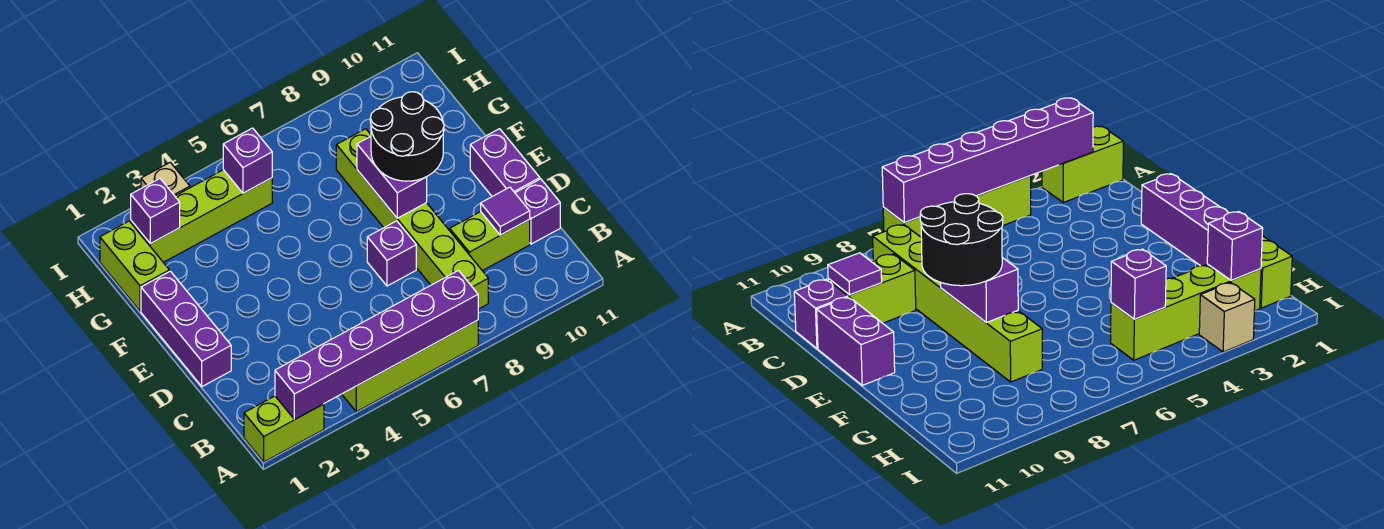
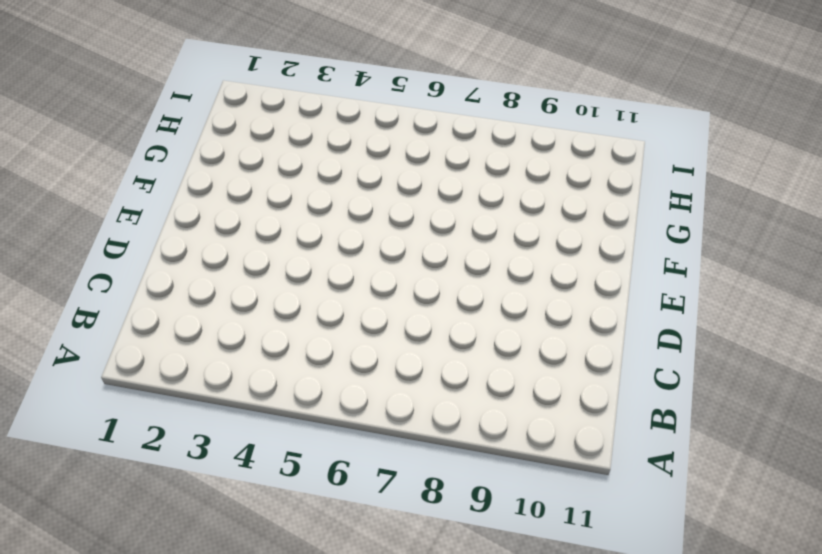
none -> lime brick A1:A2 level 1
none -> lime brick A4:A7 level 1
none -> lime brick B8:G8 level 1

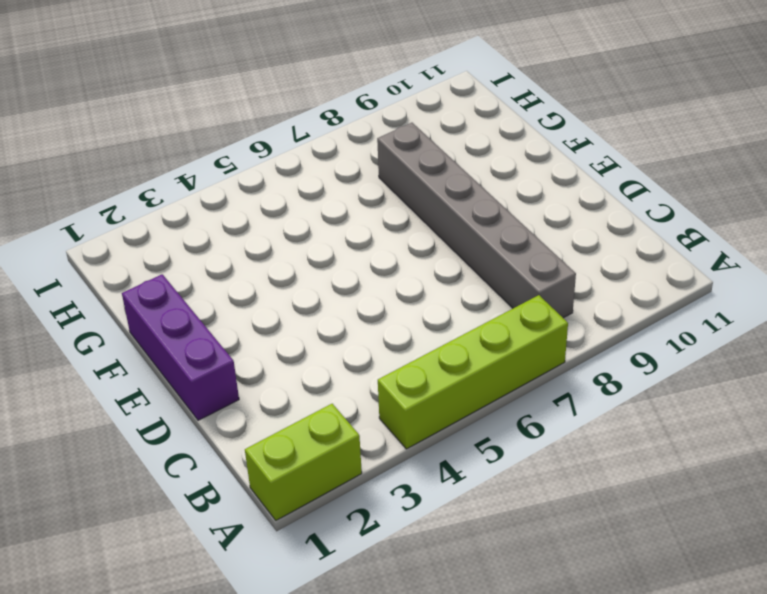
grey brick B8:G8 level 1 -> lime brick B8:G8 level 1
none -> lime brick C9:C10 level 1
none -> purple brick C11 level 1
none -> purple brick D7 level 1

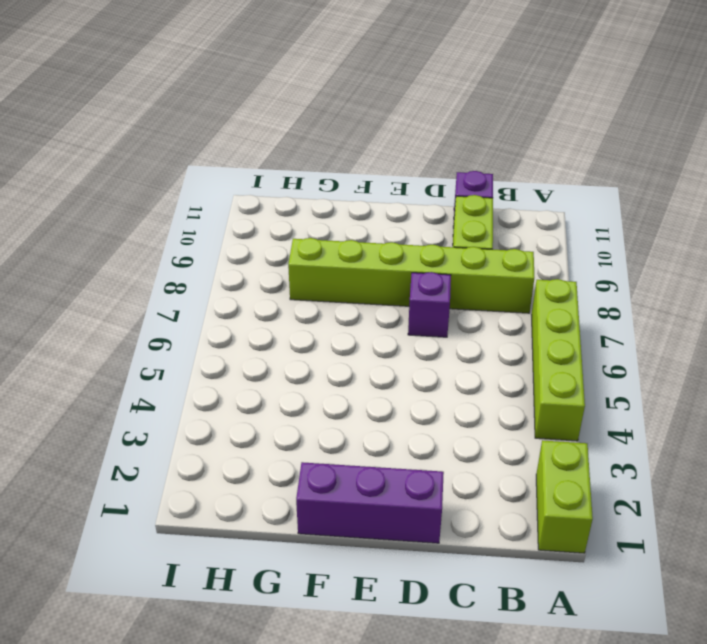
none -> purple brick D11:E11 level 1
none -> lime brick G1:H1 level 1
none -> lime brick H2:H5 level 1

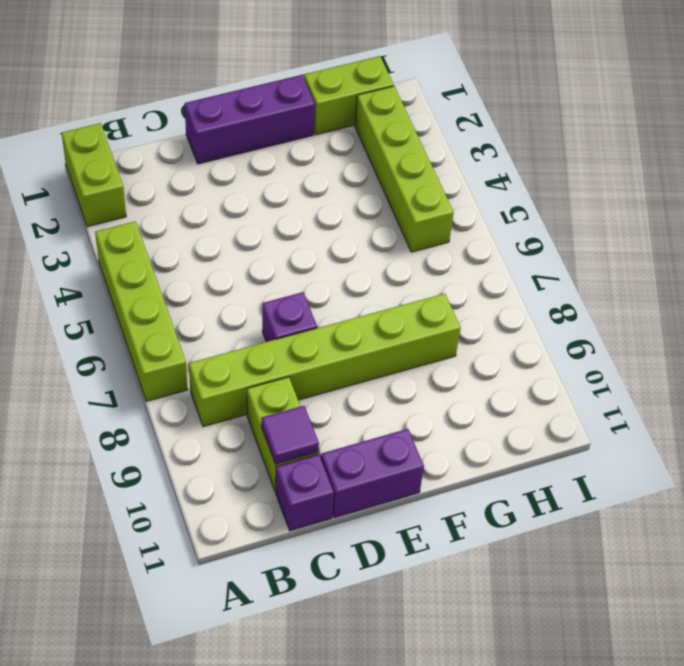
none -> tan brick I3 level 1
none -> purple brick A2:A7 level 2
none -> purple brick E8:F8 level 2

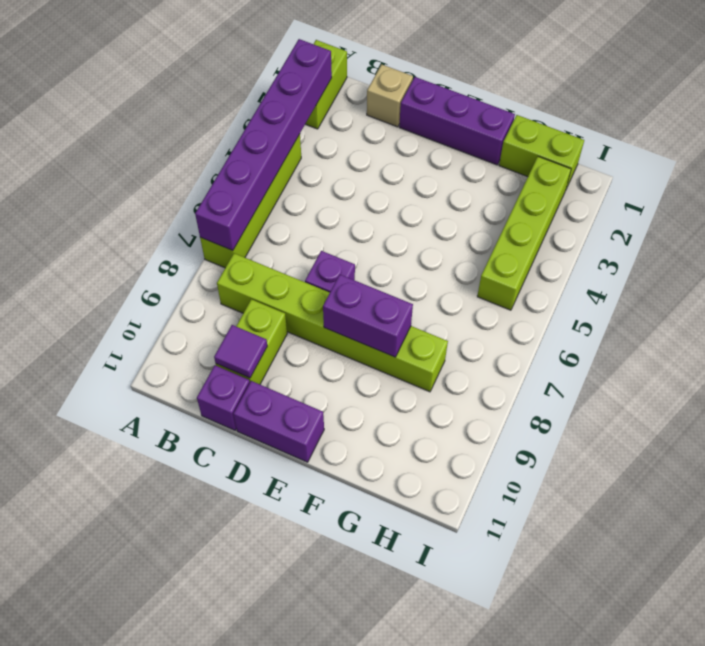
tan brick C1 level 1 -> tan brick I3 level 1
none -> purple brick H2 level 2
none -> purple brick H5 level 2
none -> black round brick E8:F9 level 3

